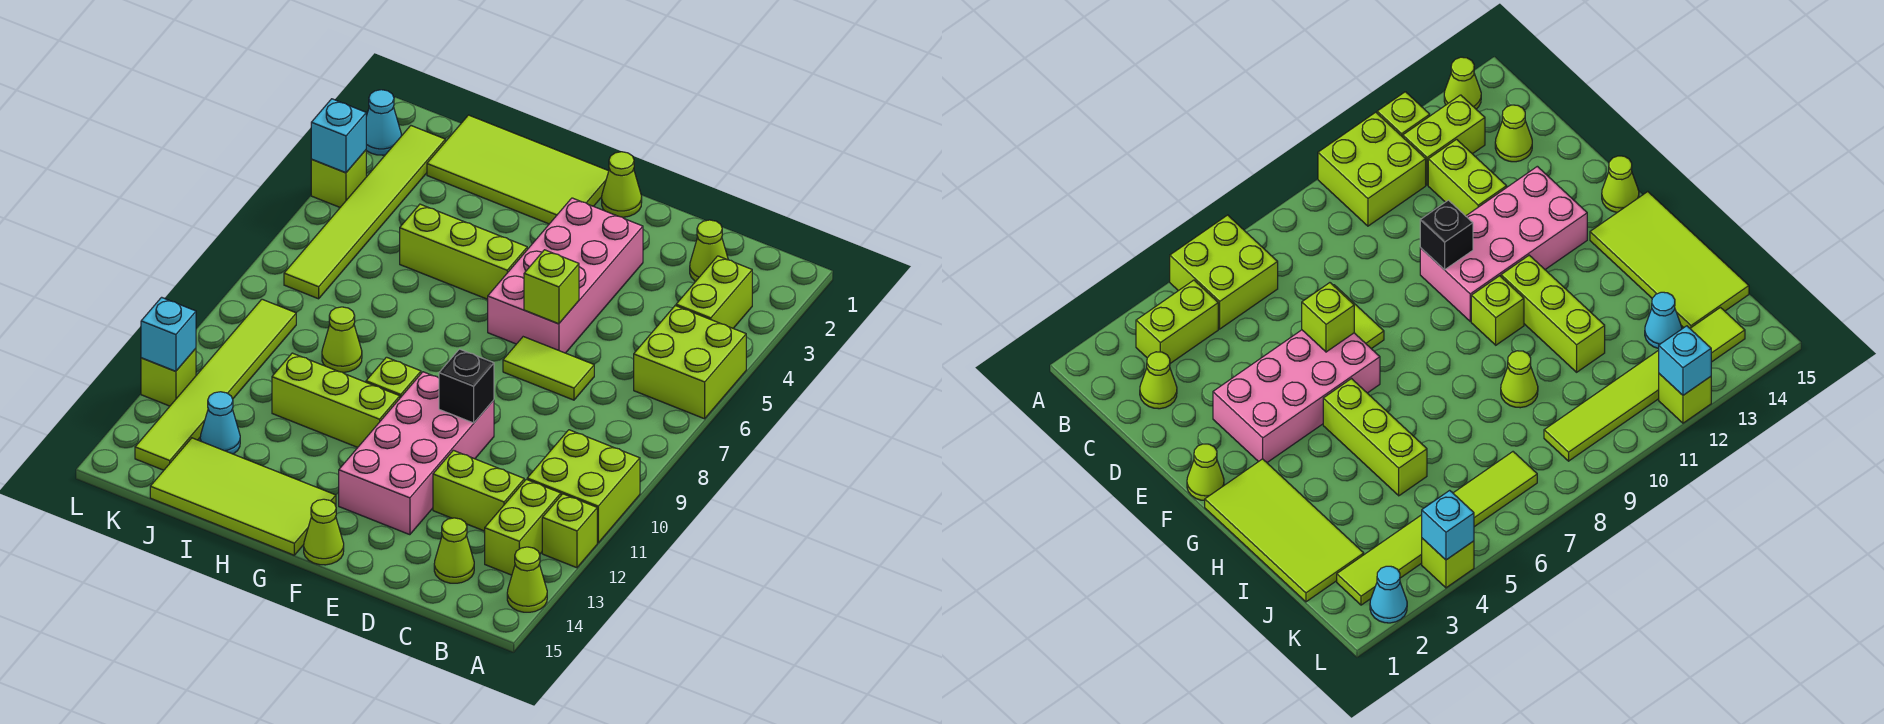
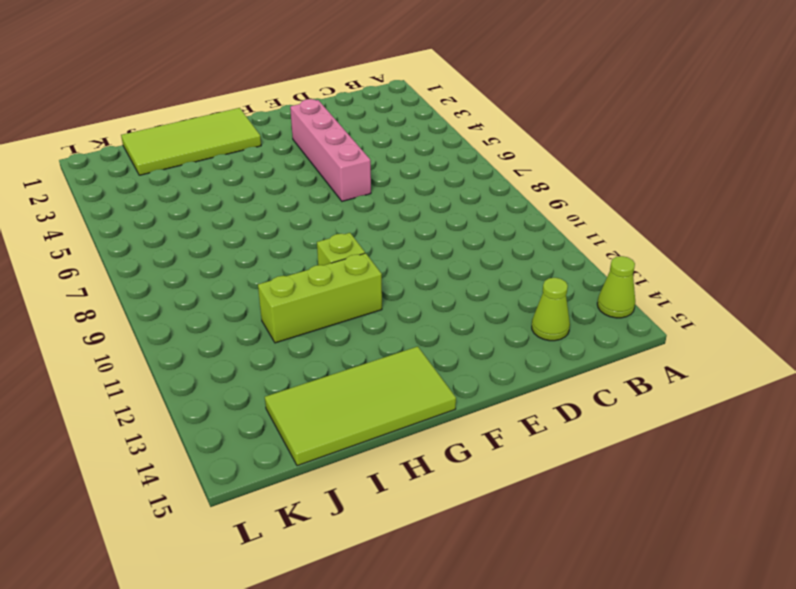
pink brick E3:E6 level 1 -> pink brick E3:F6 level 1
none -> lime brick A5:B6 level 1
none -> lime brick A10:B11 level 1
none -> lime brick A12 level 1
none -> lime brick B3:B4 level 1

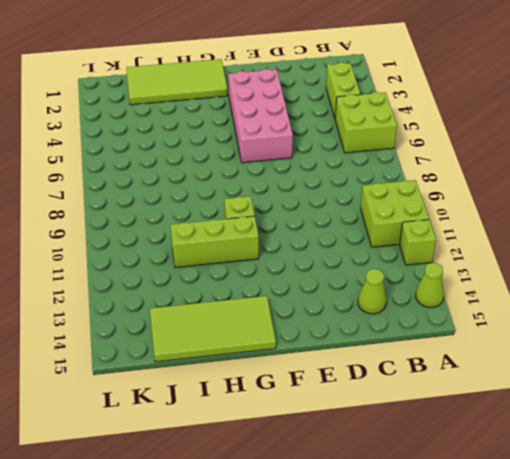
none -> lime brick B12:B13 level 1
none -> lime cone C2 level 1
none -> lime brick C12:D12 level 1
none -> lime tile D7:E7 level 1

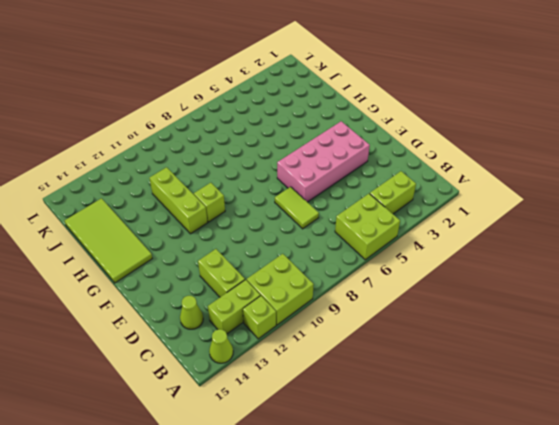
none -> lime cone C2 level 1
none -> pink brick E10:F13 level 1
none -> lime cone F1 level 1
none -> lime cone F15 level 1

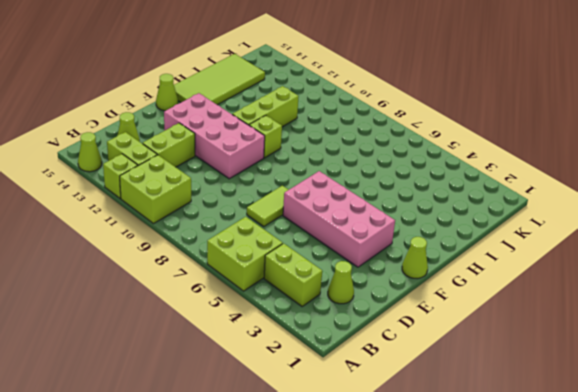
none -> lime tile G1:J2 level 1
none -> lime brick G5:I5 level 1
none -> lime cone I9 level 1
none -> cyan cone J13 level 1

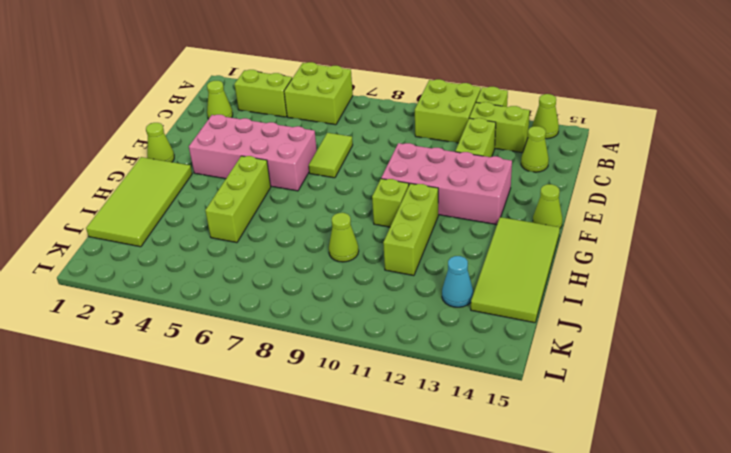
none -> lime tile K2:K7 level 1
none -> lime tile K9:K14 level 1
none -> cyan cone L2 level 1
none -> lime brick L4 level 1

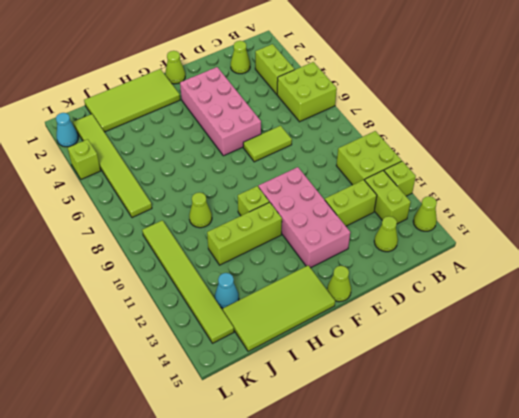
none -> lime brick G5:I5 level 1
none -> lime brick L12 level 1
none -> lime brick E6 level 2
none -> black brick E10 level 2

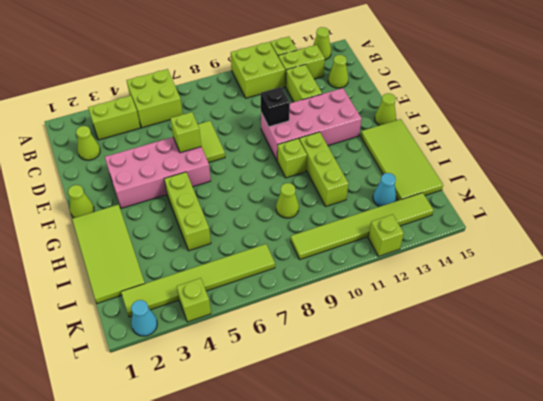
none -> cyan brick L4 level 2
none -> cyan brick L12 level 2

